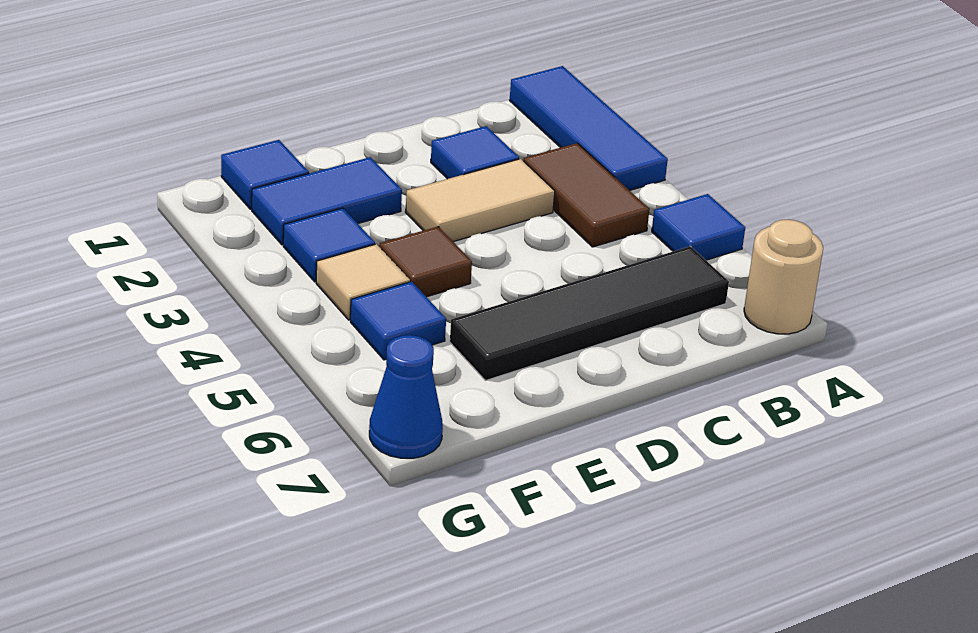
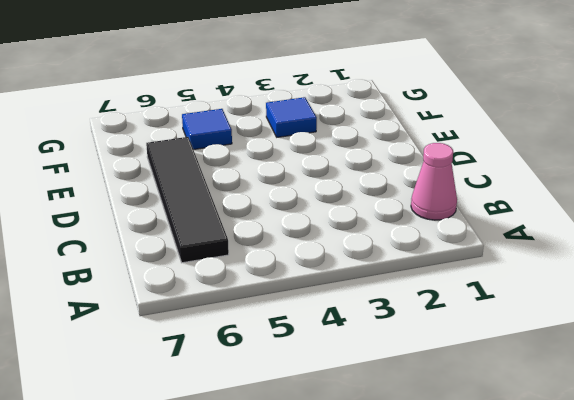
pink cone B1 level 1 -> none
none -> blue tile A1:A3 level 1
none -> blue tile A5 level 1
none -> tan round brick A7 level 1

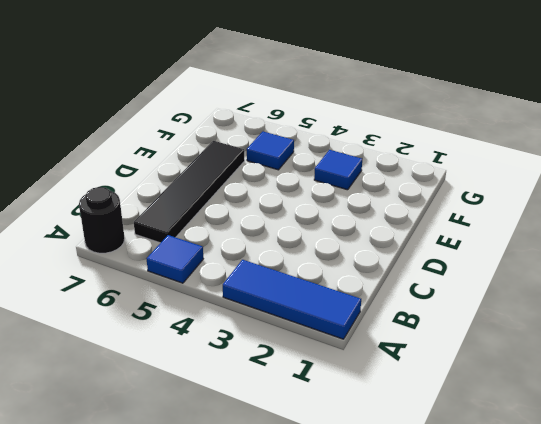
black round brick A7 level 1 -> tan round brick A7 level 1
none -> brown tile B3:B4 level 1
none -> blue tile C2 level 1
none -> tan tile C3:D3 level 1

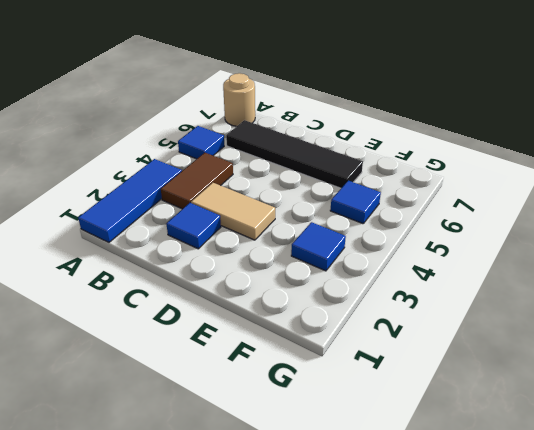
none -> blue tile E2:F2 level 1
none -> brown tile E4 level 1
none -> blue tile F1 level 1

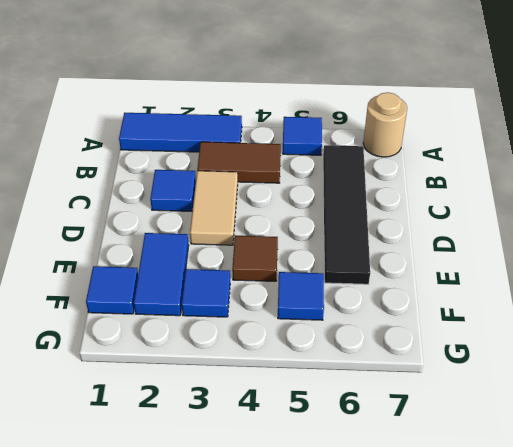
none -> tan tile F4 level 1
none -> blue cone G7 level 1

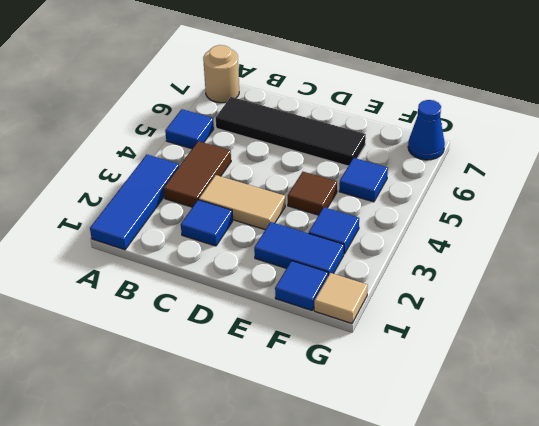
tan tile G1 level 1 -> tan tile F4 level 1

